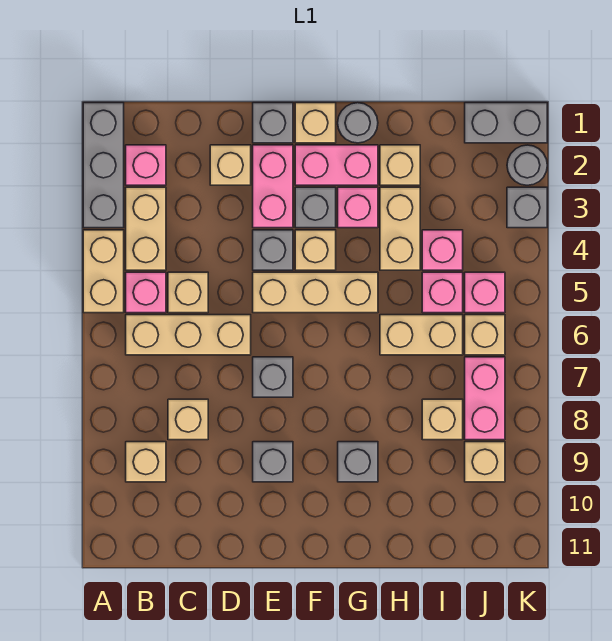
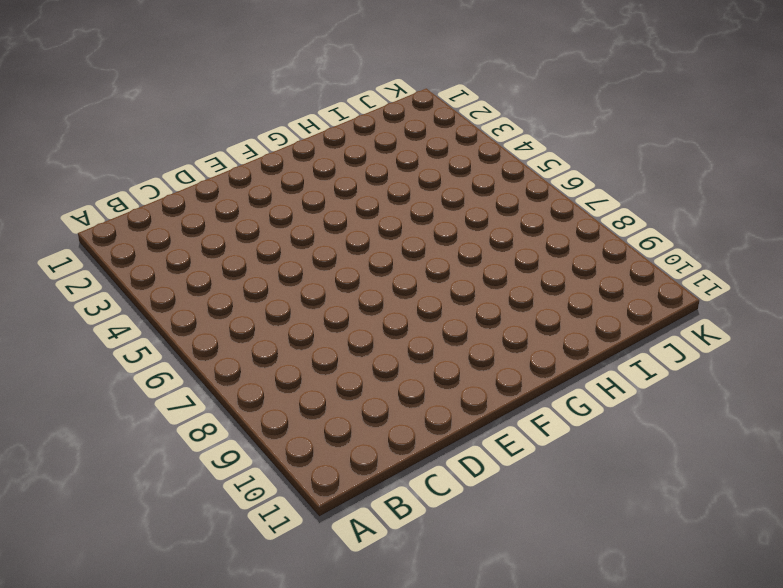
none -> grey brick A1:A3 level 1
none -> tan brick A4:A5 level 1
none -> pink brick B2 level 1
none -> tan brick B3:B4 level 1

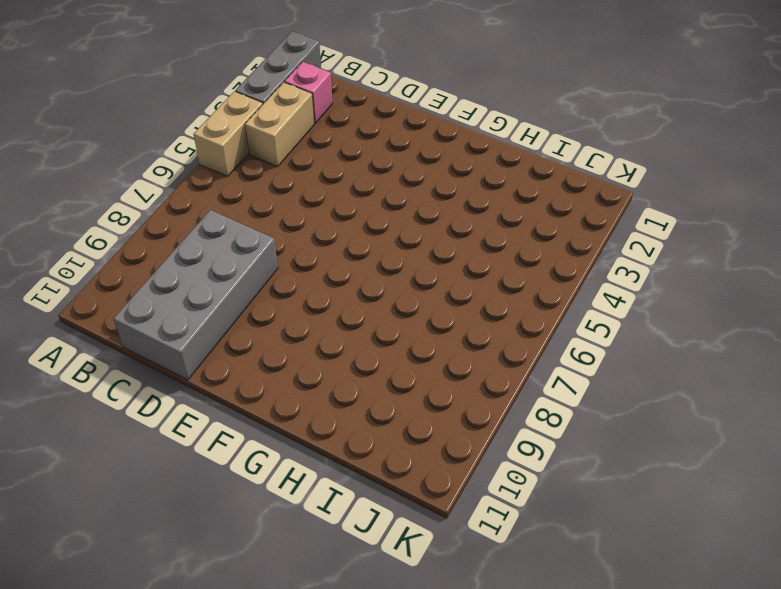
grey brick C8:D11 level 1 -> tan brick C8 level 1
none -> pink brick B5 level 1
none -> tan brick B6:D6 level 1
none -> tan brick B9 level 1
none -> tan brick C5 level 1

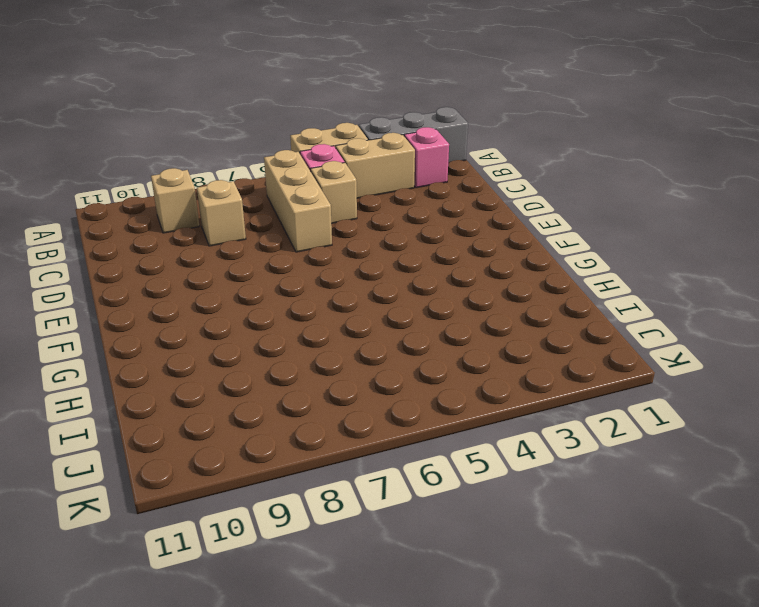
none -> tan brick D2 level 1
none -> grey brick E1 level 1
none -> pink brick E2:E3 level 1
none -> grey brick E4 level 1

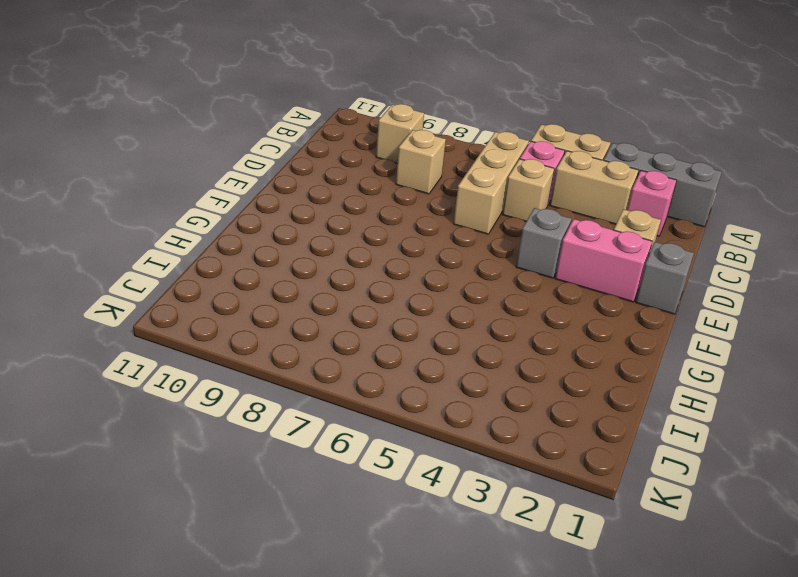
none -> tan brick E5:G5 level 1
none -> grey brick E7 level 1
none -> grey brick E9 level 1
none -> tan brick F1 level 1

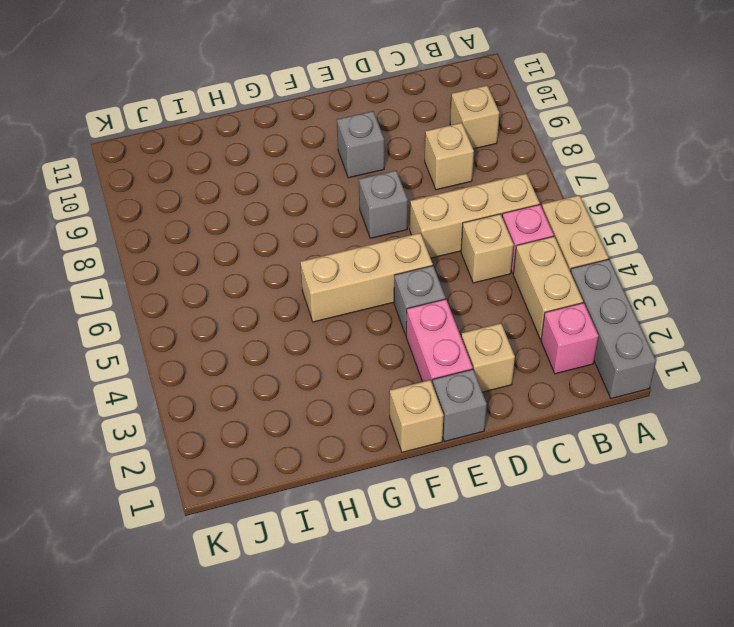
none -> pink brick F2:G2 level 1
none -> grey brick F3 level 1
none -> tan brick F4 level 1
none -> grey round brick G1 level 1

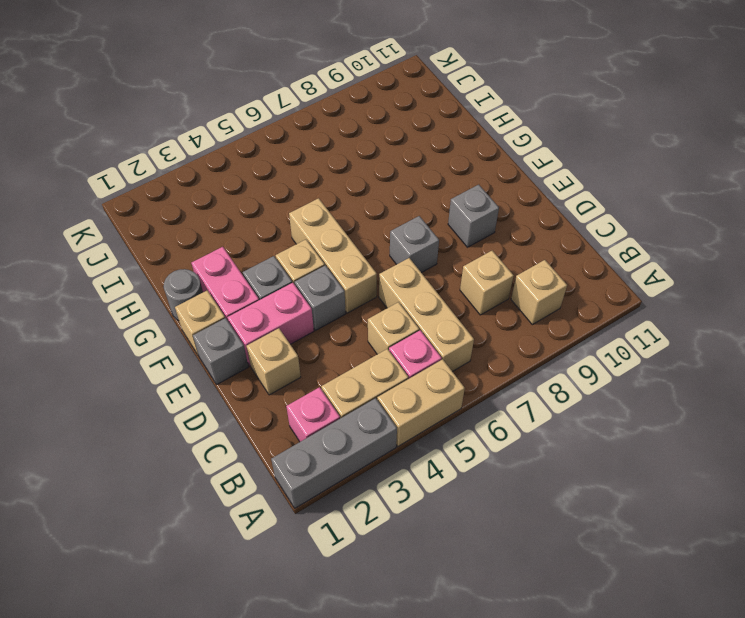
none -> pink brick G3 level 1
none -> grey brick G9 level 1
none -> tan brick H2 level 1
none -> tan brick H3:H4 level 1

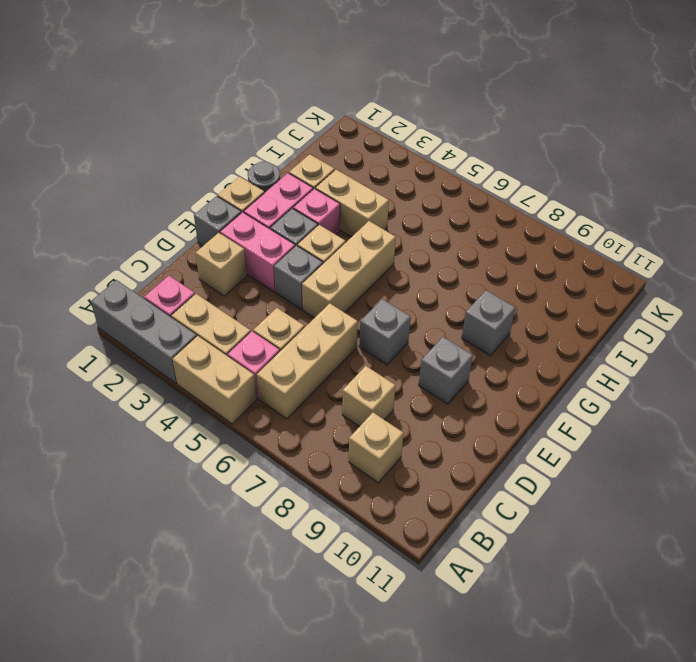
none -> tan brick H6:I6 level 1
none -> pink brick I4 level 1
none -> pink brick I5 level 1
none -> tan brick I8 level 1

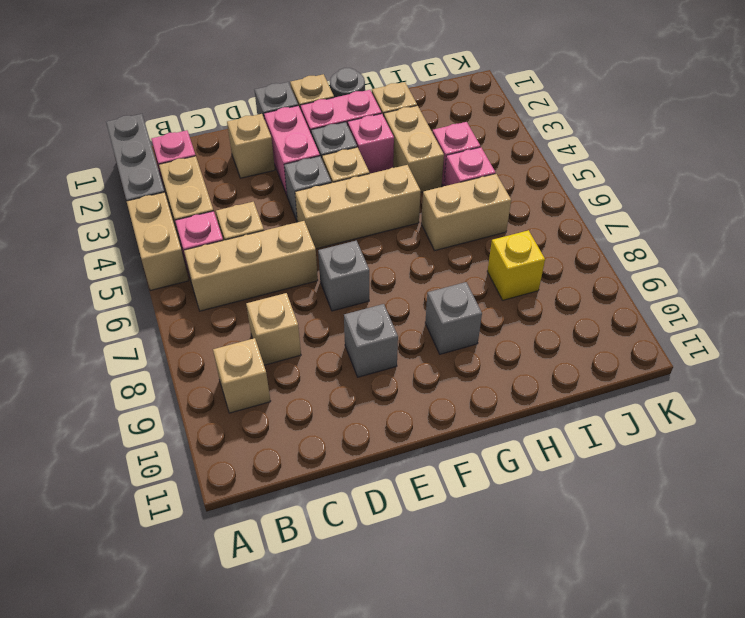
yellow brick I8 level 1 -> tan brick I8 level 1
none -> grey brick J1:K1 level 1
none -> pink brick J5 level 1
none -> tan brick J6 level 1
none -> pink brick J7:J8 level 1

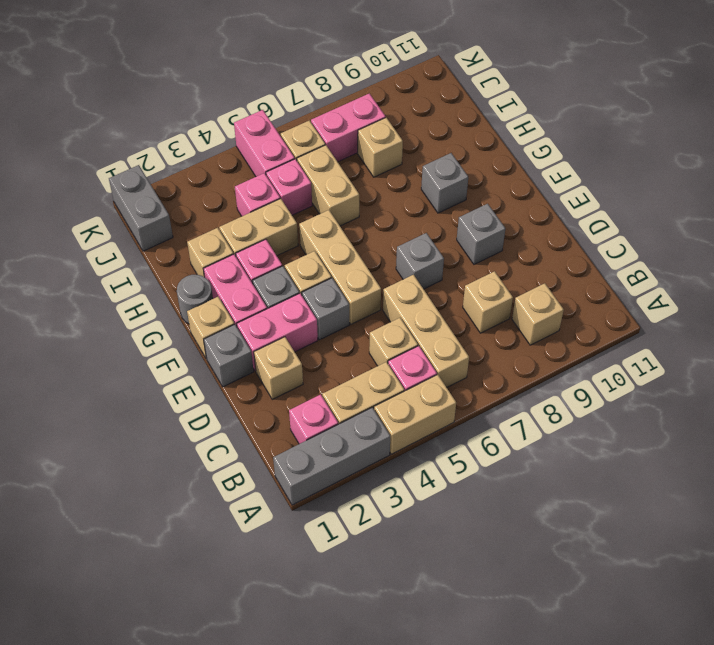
pink brick J5:K5 level 1 -> pink brick J5 level 1
none -> tan brick J9 level 1
none -> grey round brick K2 level 1
none -> grey brick K3 level 1

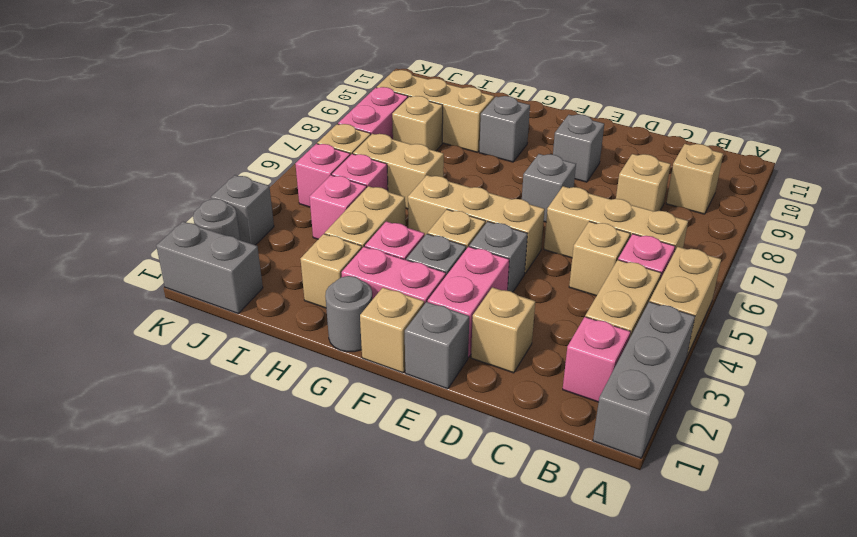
tan brick H9:J9 level 1 -> tan brick J9 level 1

